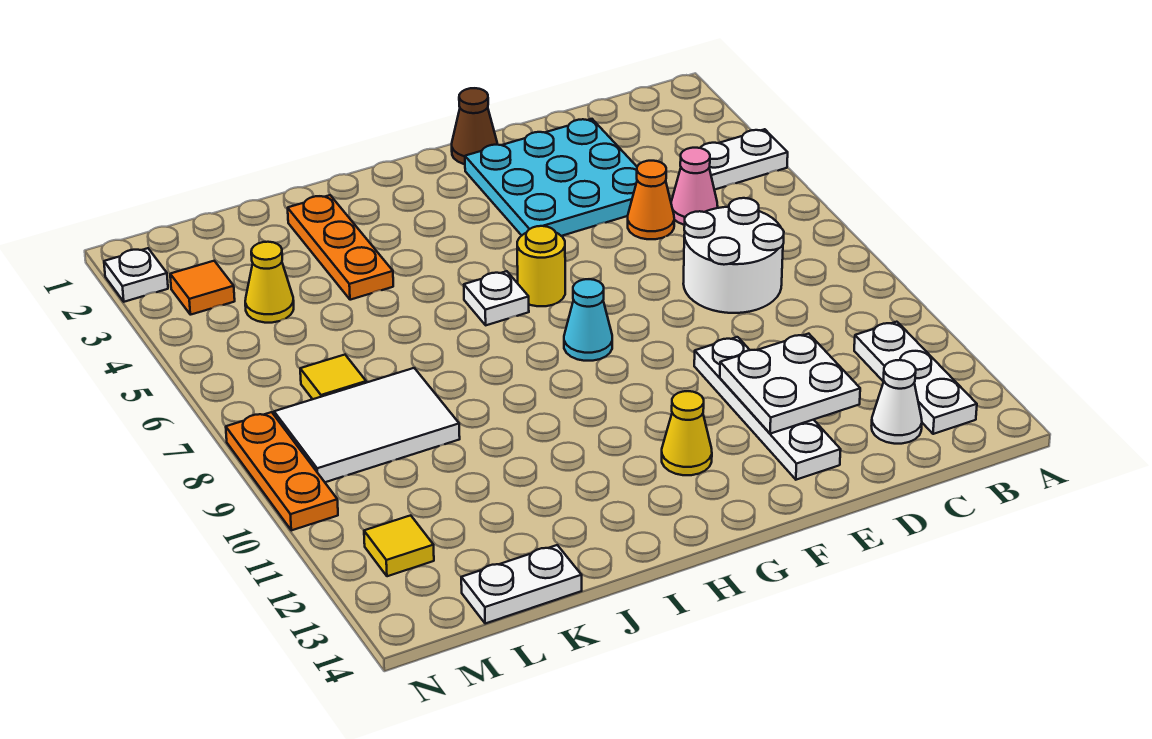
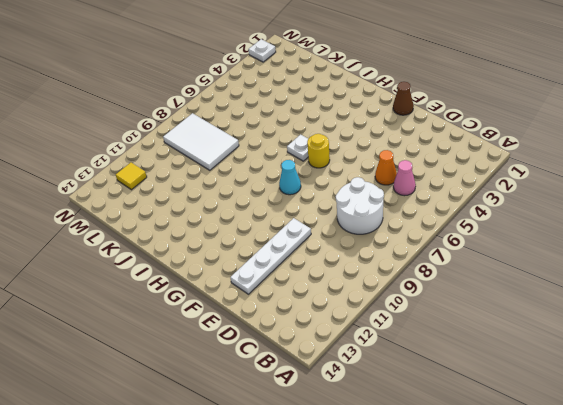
none -> white plate A4:B4 level 1
none -> white plate B11:B13 level 1
none -> white cone C13 level 1

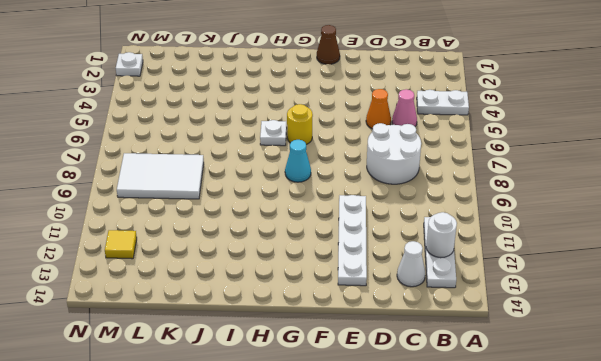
white round brick B12 level 2 -> none
none -> cyan plate D2:F4 level 1
none -> yellow cone G12 level 1
none -> orange plate J2:J4 level 1

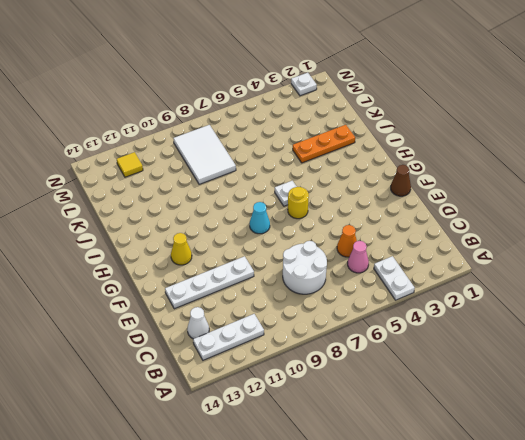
none -> cyan plate D2:F4 level 1
none -> white plate K14:L14 level 1
none -> yellow cone L4 level 1

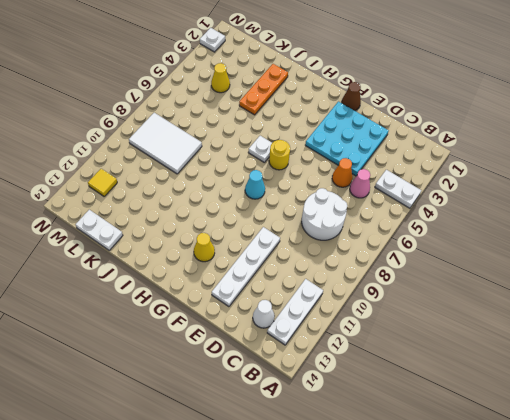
none -> yellow tile L7 level 1
none -> orange tile M3 level 1
none -> orange plate N8:N10 level 1

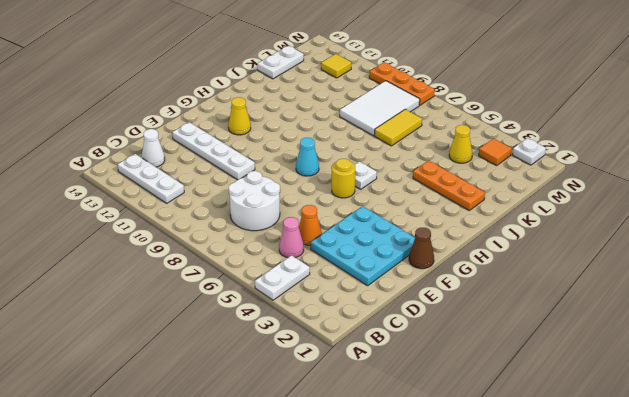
yellow tile K7:L7 level 1 -> yellow tile L7 level 1
none -> white plate D11:E12 level 2

